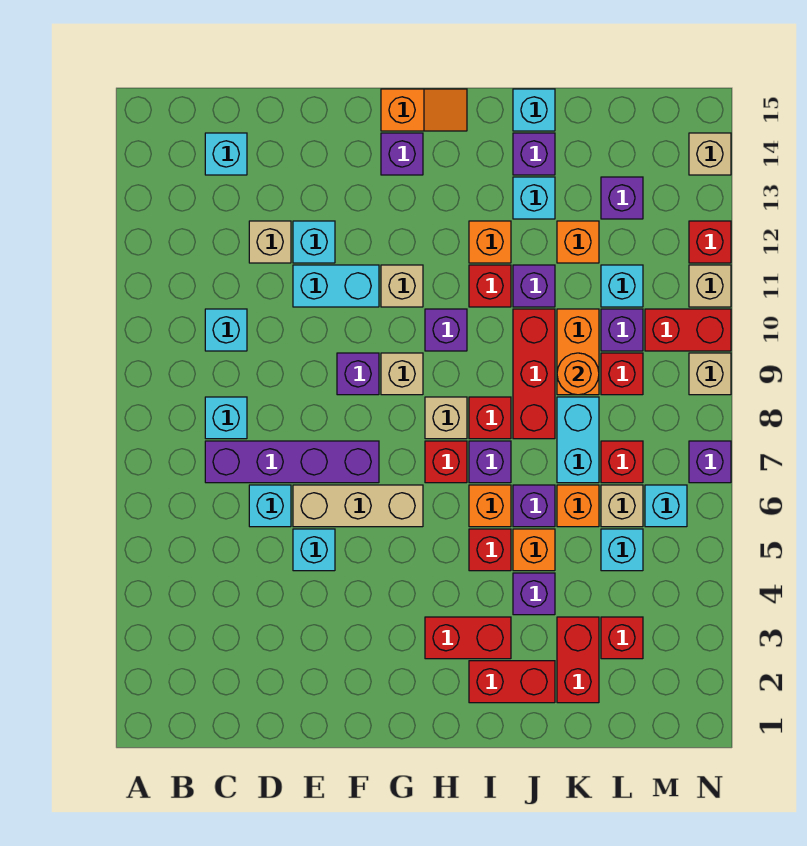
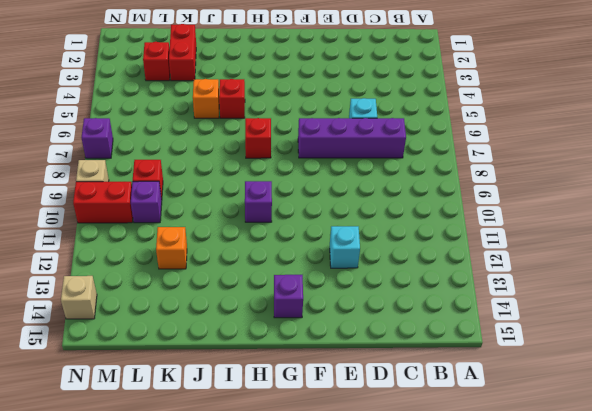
none -> cyan brick C8 level 1
none -> cyan brick C10 level 1
none -> cyan brick C14 level 1
none -> tan brick D12 level 1

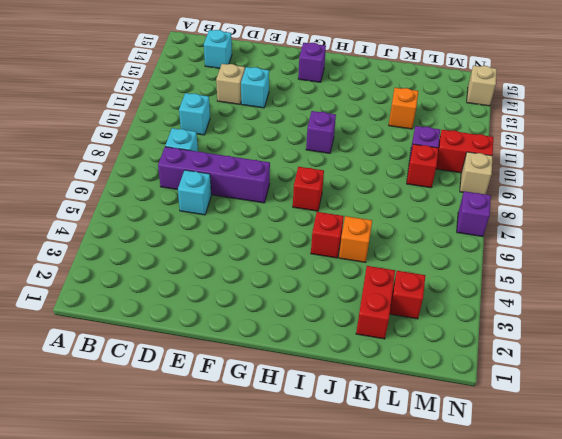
none -> cyan brick E5 level 1
none -> tan brick E6:G6 level 1
none -> cyan brick E11:F11 level 1
none -> purple brick F9 level 1

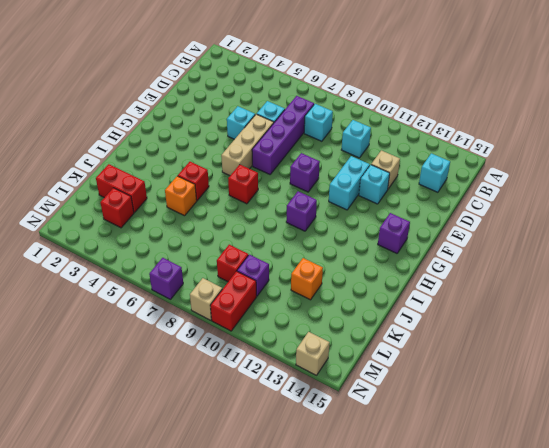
none -> tan brick G9 level 1
none -> tan brick G11 level 1
none -> orange slope G15:H15 level 1 top G
none -> red brick H3:I3 level 1

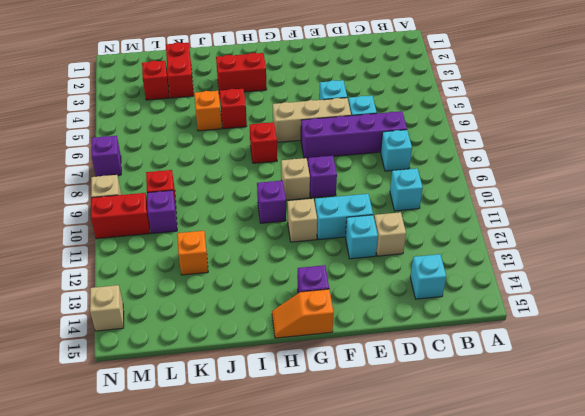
none -> tan brick H8 level 1
none -> red brick I2:J2 level 1
none -> orange brick I6 level 1
none -> purple brick I7 level 1

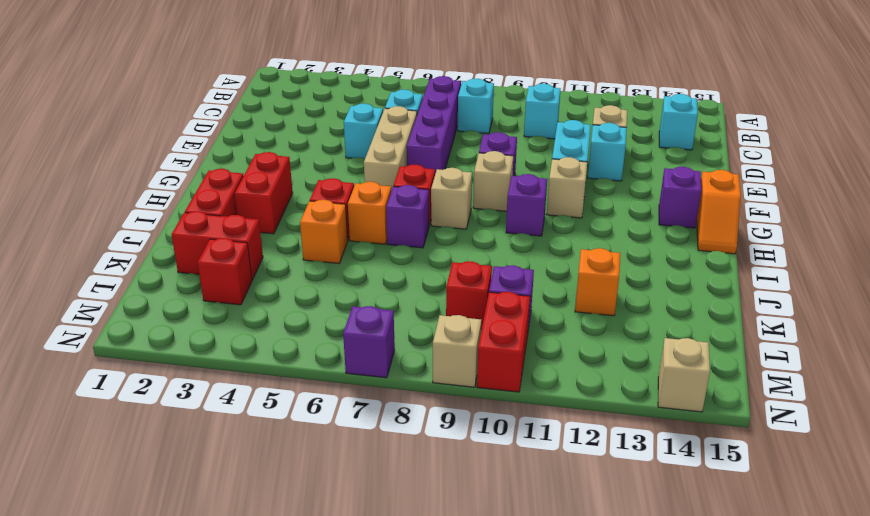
none -> red brick I8 level 1
none -> red brick I11 level 1
none -> orange brick I12 level 1
none -> purple brick J4 level 1

